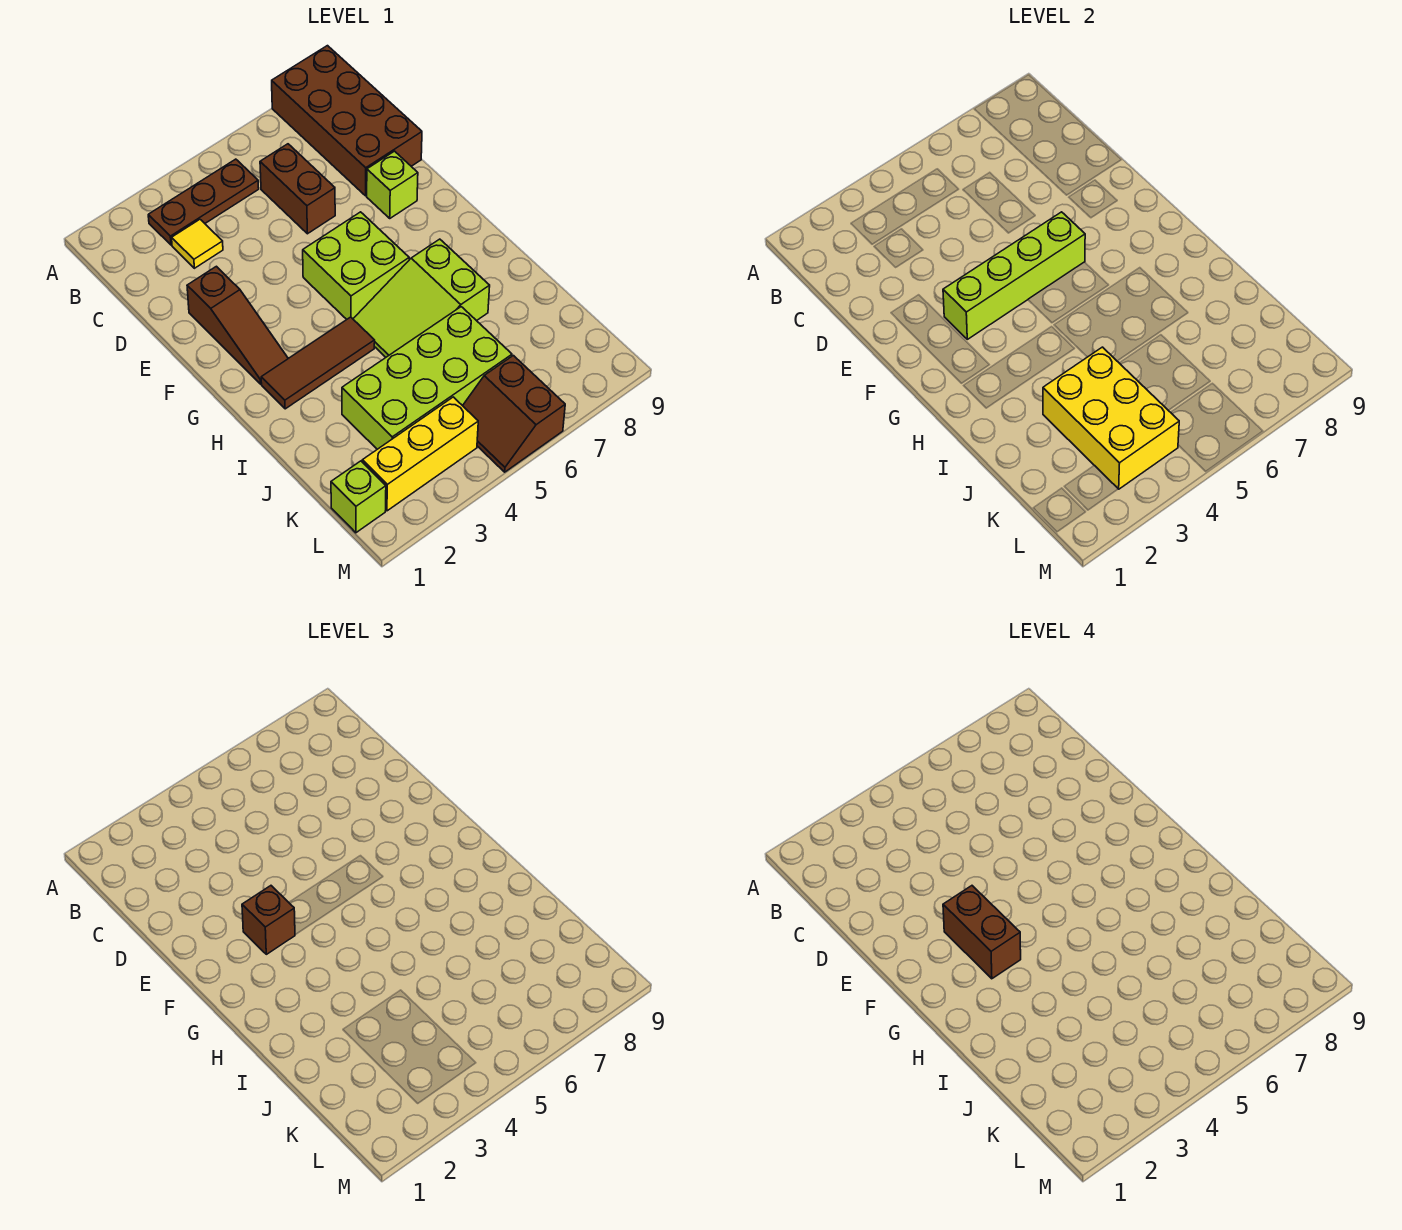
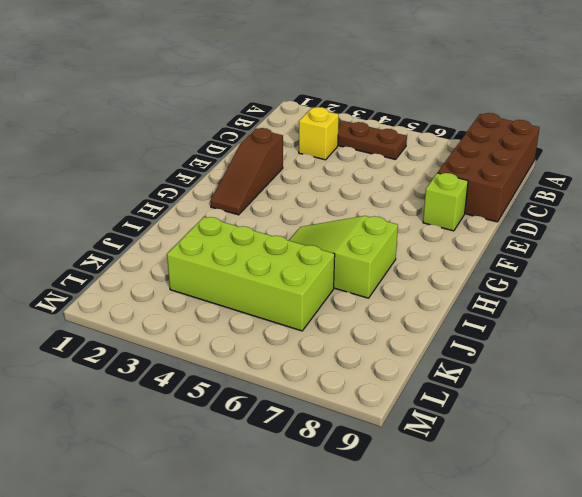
yellow brick C3 level 1 -> yellow tile C3 level 1
none -> brown brick C6:D6 level 1
none -> lime brick F5:G6 level 1
none -> brown tile H2:H4 level 1

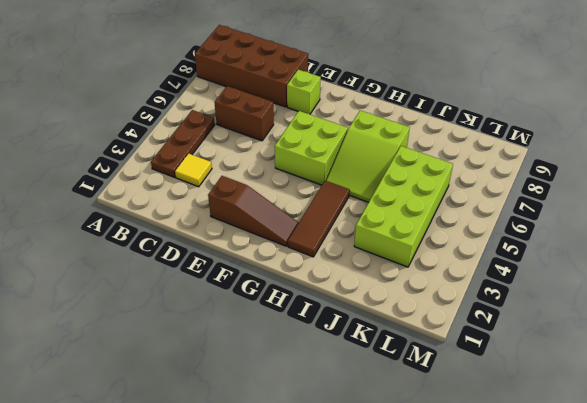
none -> lime brick L1 level 1
none -> yellow brick L2:L4 level 1
none -> brown slope L5:M6 level 1 top 6

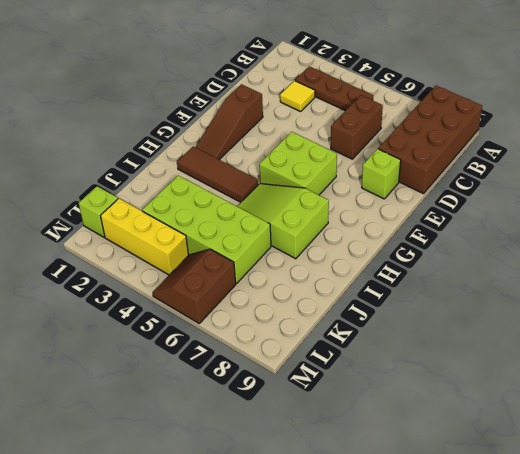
none -> lime brick F3:F6 level 2
none -> yellow brick J3:L4 level 2
none -> brown brick F3 level 3

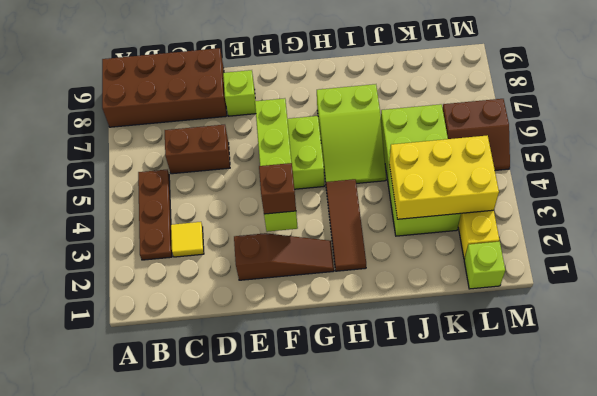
none -> brown brick F3:G3 level 4

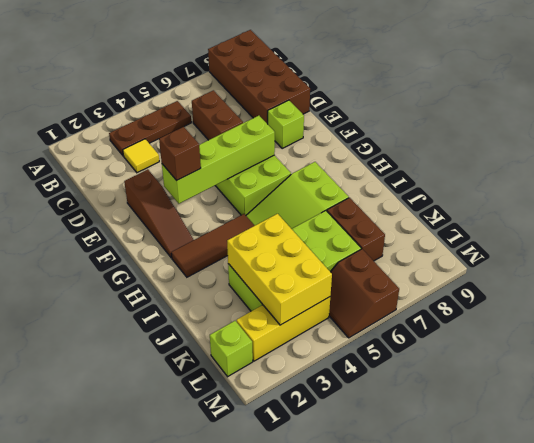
brown brick J7:K7 level 1 -> brown brick F3:G3 level 4

